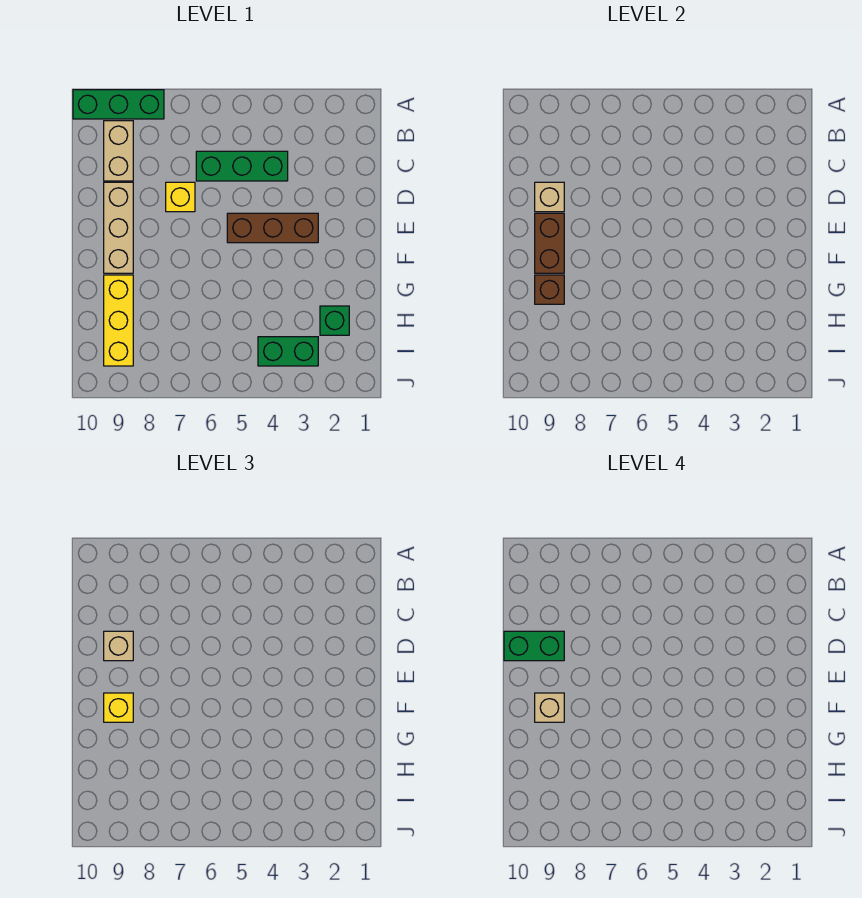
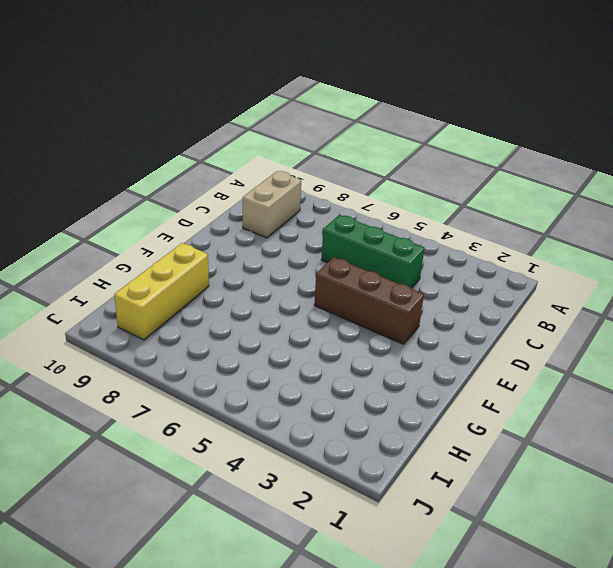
none -> green brick A8:A10 level 1
none -> yellow brick D7 level 1
none -> tan brick D9:F9 level 1

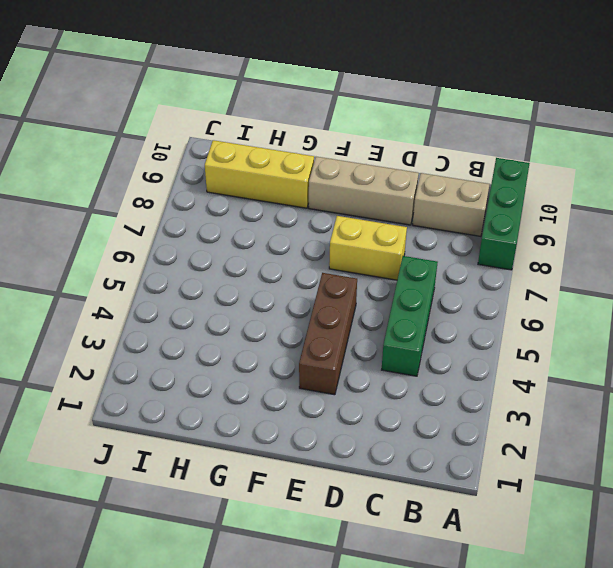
yellow brick D7:E7 level 1 -> yellow brick D7 level 1
none -> green brick H2 level 1
none -> green brick I3:I4 level 1
none -> tan brick D9 level 2

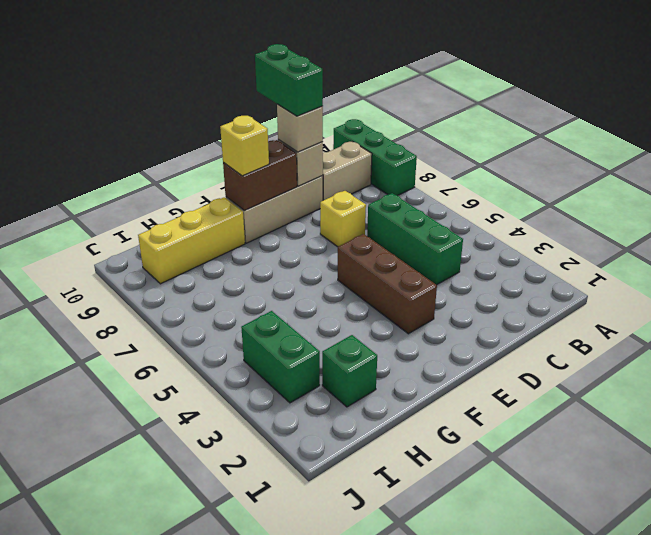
none -> brown brick G9 level 2
none -> tan brick F9 level 4

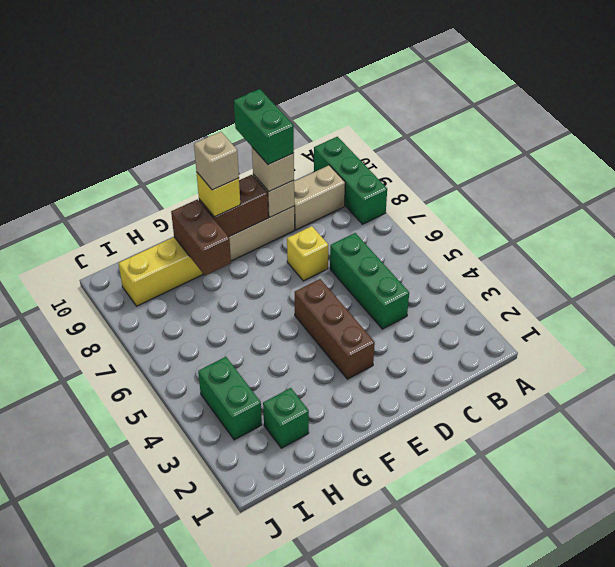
brown brick G8:G9 level 2 -> brown brick G9 level 2

